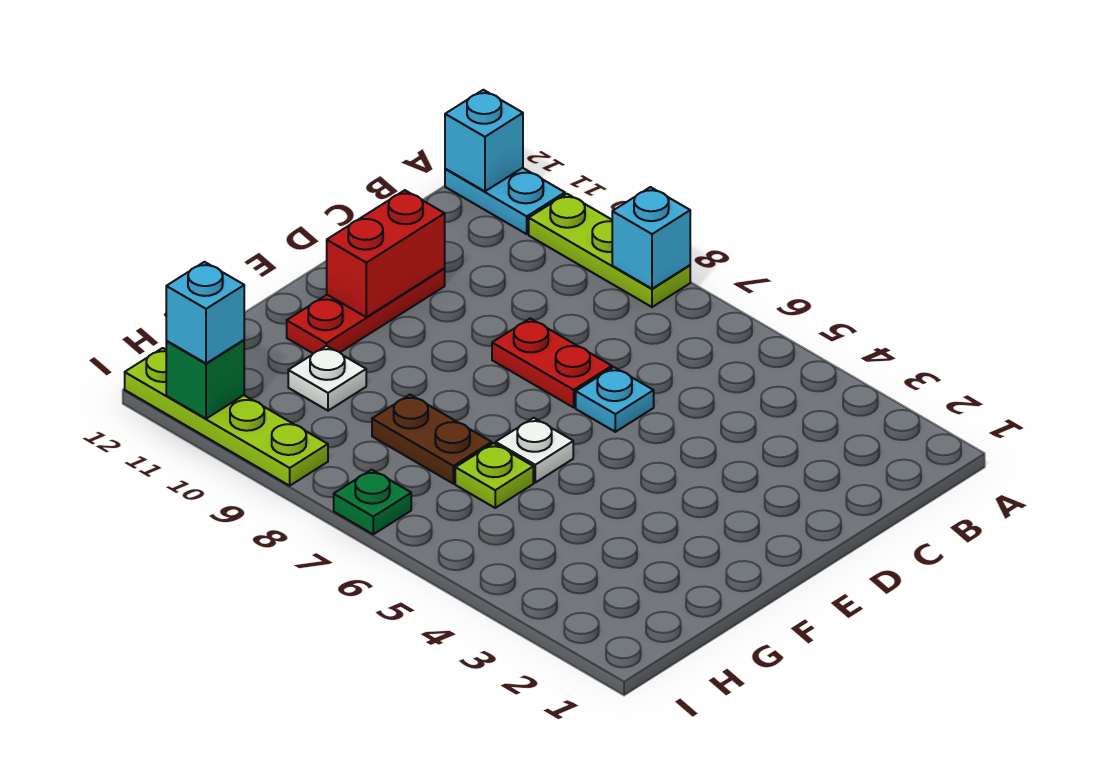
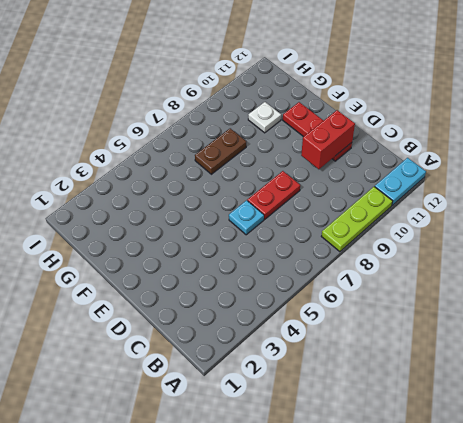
red brick D10:D11 level 2 -> red brick D11:E11 level 2
none -> white plate F6 level 1
none -> lime plate G6 level 1
none -> green plate I7 level 1

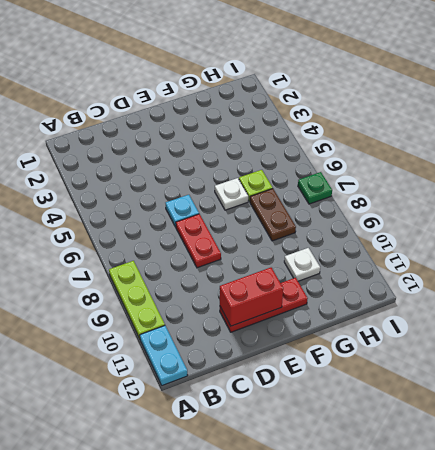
none -> lime plate I9:I12 level 1
none -> cyan brick A8 level 2
none -> cyan brick A12 level 2

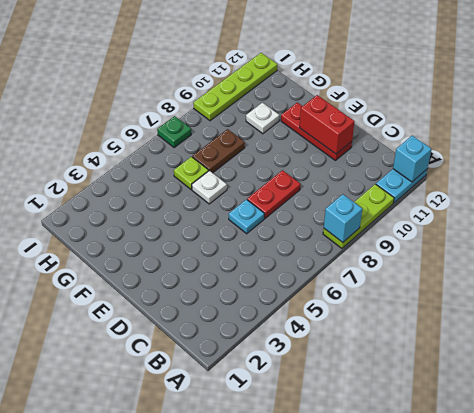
none -> green brick I11 level 2
none -> cyan brick I11 level 3

